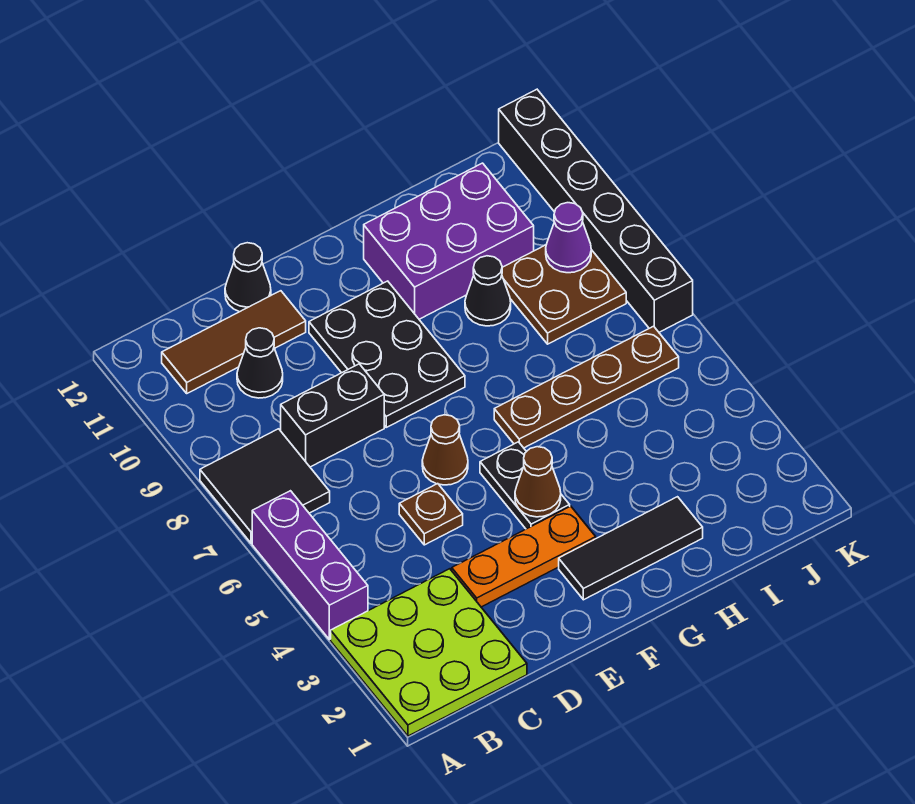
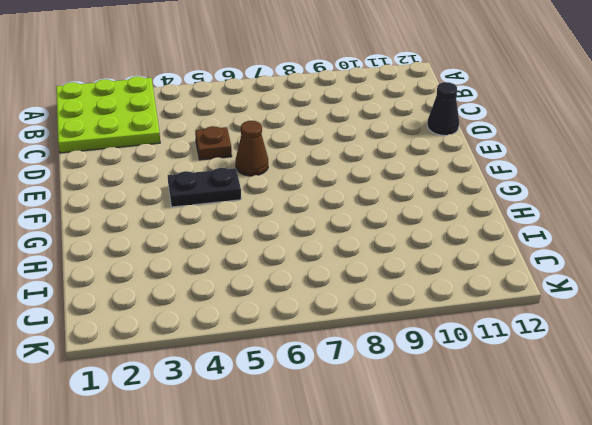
none -> purple brick A4:A6 level 1
none -> black tile A7:B8 level 1
none -> brown tile B11:D11 level 1

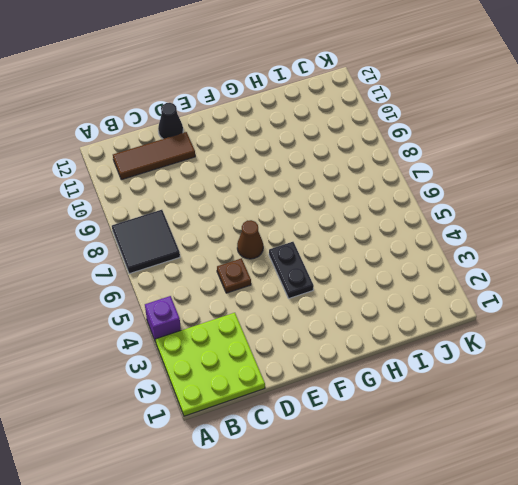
purple brick A4 level 1 -> purple brick A4:A6 level 1
none -> black brick C8:D8 level 1
none -> black cone C10 level 1
none -> orange plate D3:F3 level 1

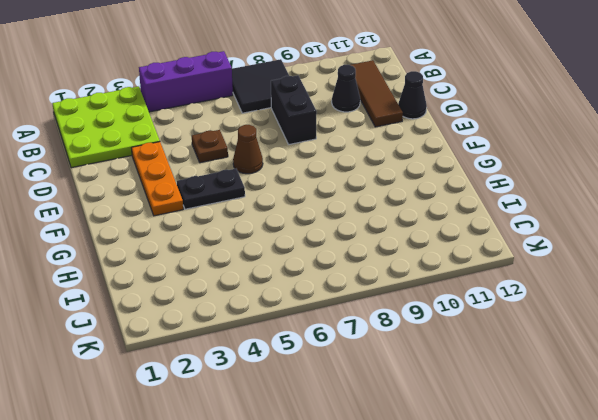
none -> black plate E8:F10 level 1
none -> black tile F2:H2 level 1
none -> brown plate G6:J6 level 1

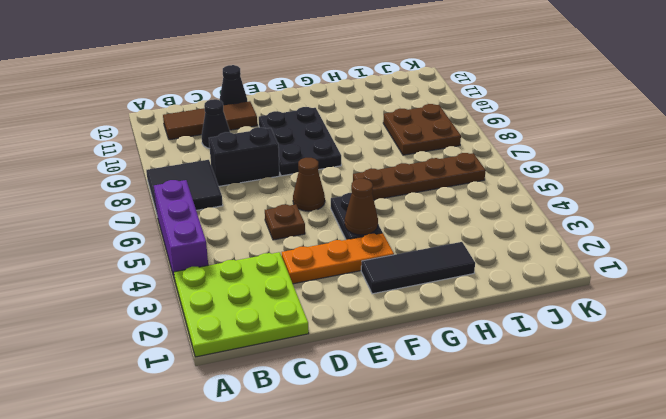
none -> purple brick G10:I11 level 1
none -> black cone H9 level 1
none -> black brick K7:K12 level 1

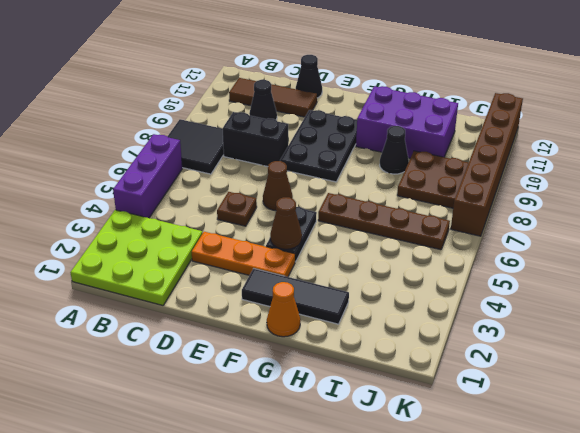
orange cone G1 level 1 -> none
brown brick K7:K12 level 1 -> black brick K7:K12 level 1
none -> purple cone J9 level 2

